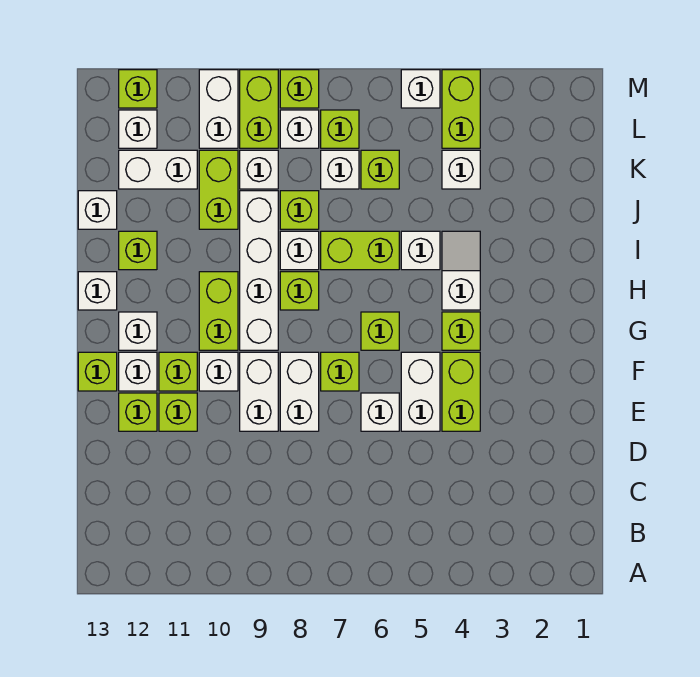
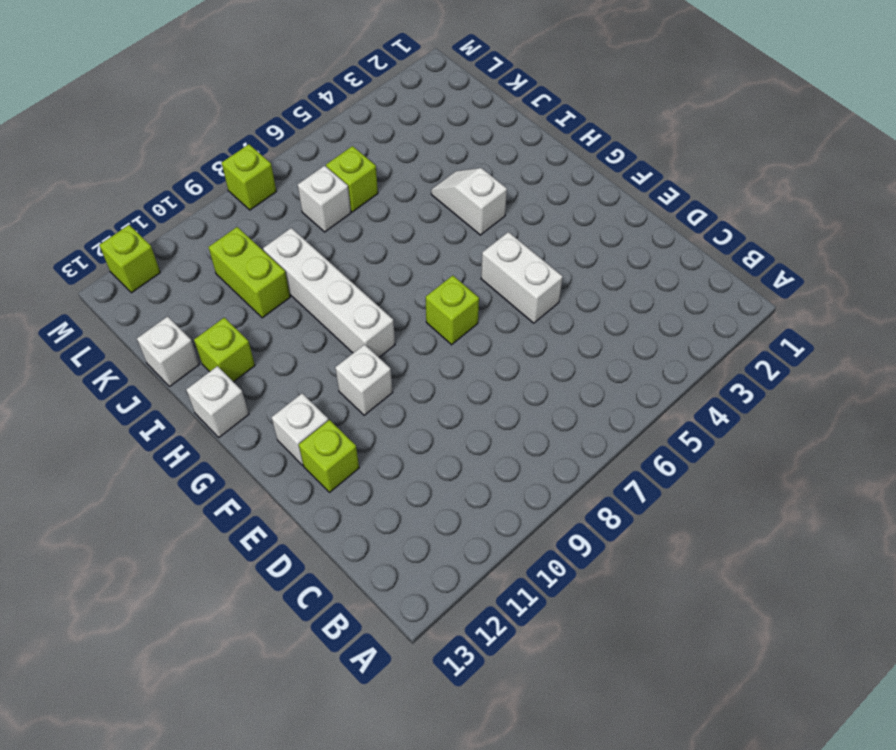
none -> lime brick E4:F4 level 1
none -> white brick E6 level 1
none -> white brick E8:F8 level 1
none -> white brick E9:F9 level 1

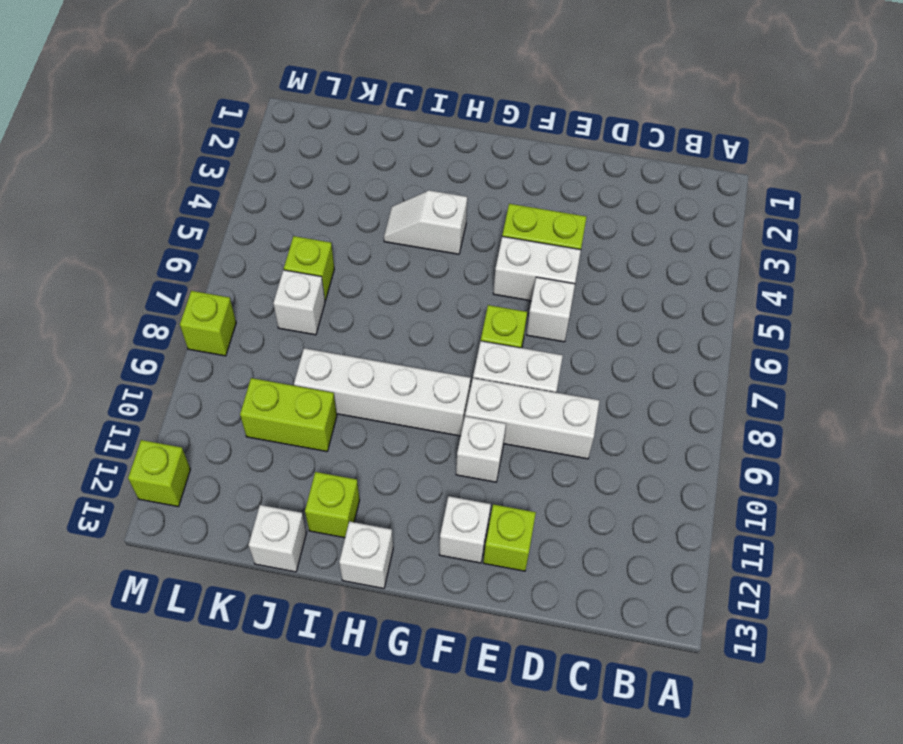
white brick D9:F9 level 1 -> white brick E9:F9 level 1
none -> lime brick E11 level 1
none -> lime brick F11 level 1
none -> lime brick F13 level 1
none -> lime brick G4 level 1

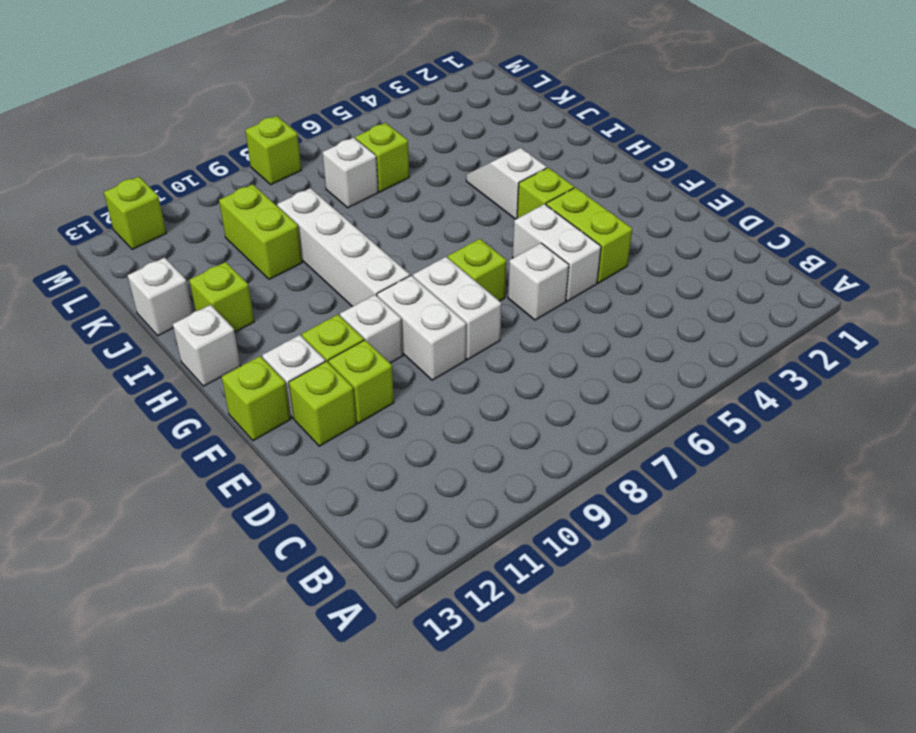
none -> lime brick G6 level 1
none -> lime brick G10:H10 level 1
none -> white brick G12 level 1
none -> lime brick H8 level 1

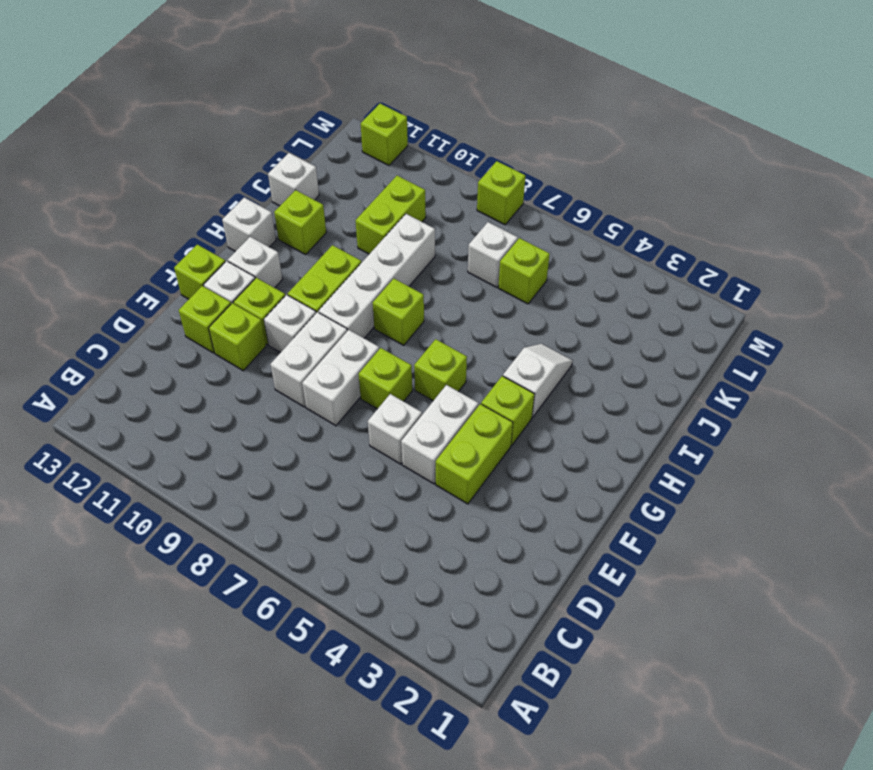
none -> white brick I5 level 1
none -> lime brick I6:I7 level 1
none -> white brick I8 level 1
none -> lime brick J8 level 1

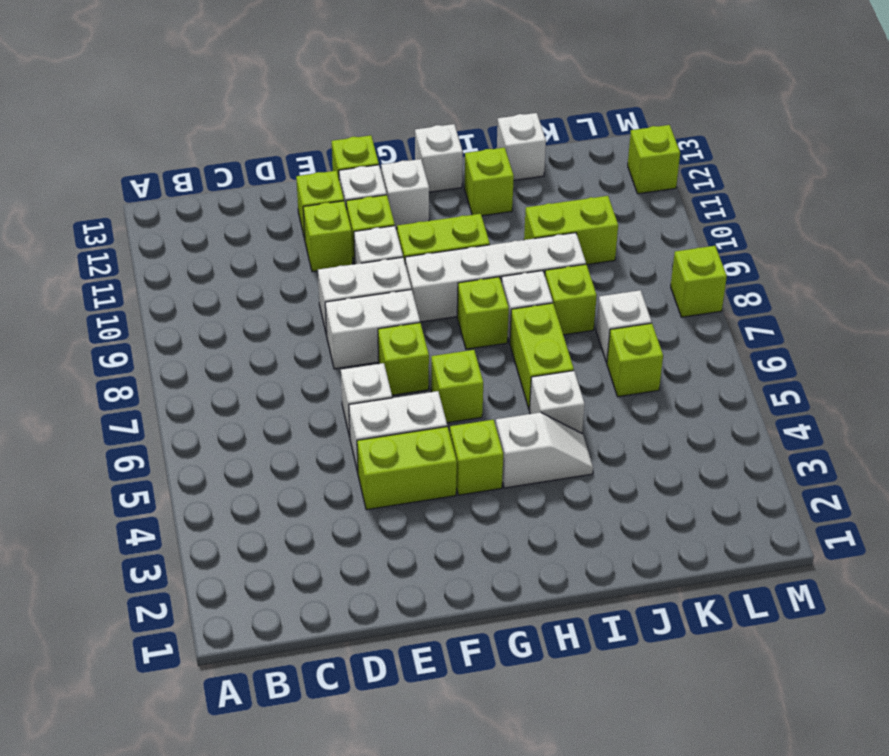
none -> white brick K4 level 1
none -> white brick K9 level 1
none -> white brick K11:K12 level 1
none -> lime brick L4:M4 level 1

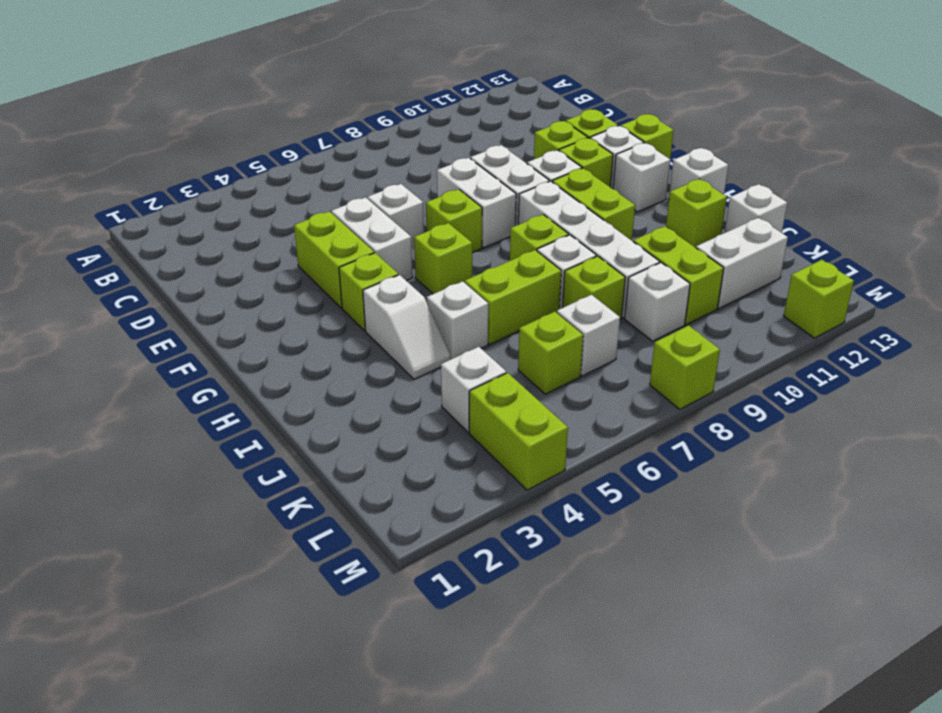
none -> lime brick L7 level 1
none -> white brick L8 level 1
none -> lime brick L9:M9 level 1
none -> white brick L10:M10 level 1

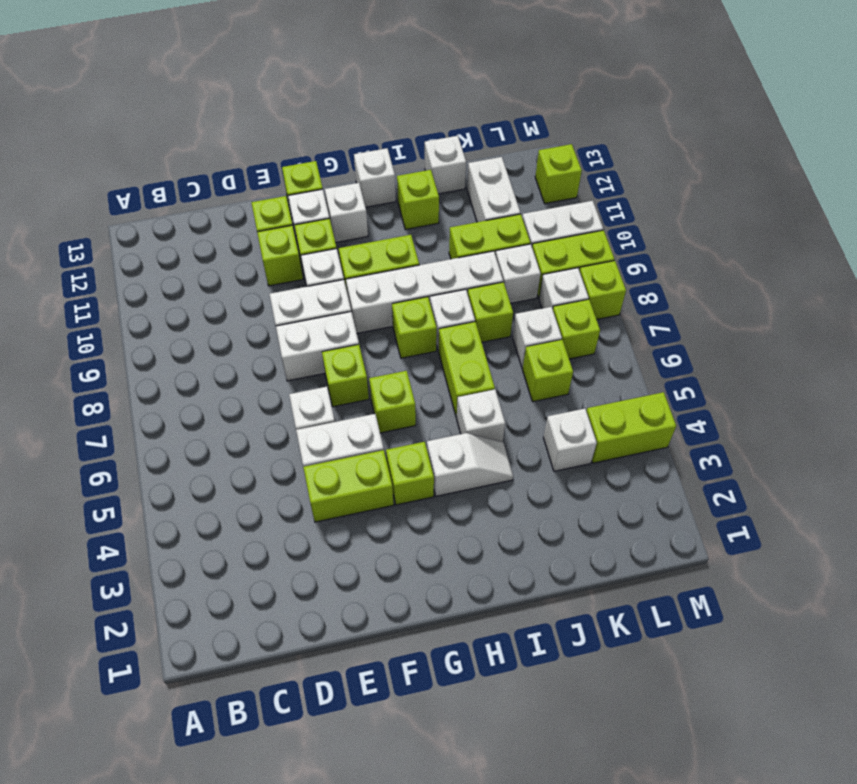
none -> white brick L12 level 1
none -> white brick M5 level 1

